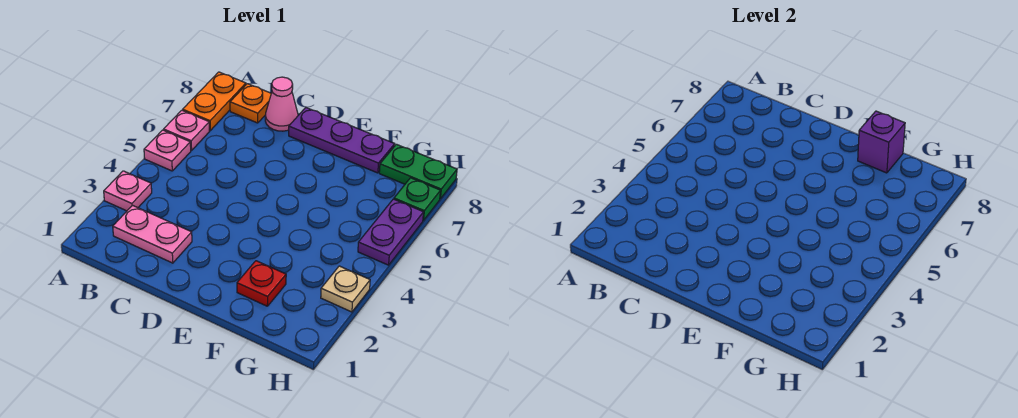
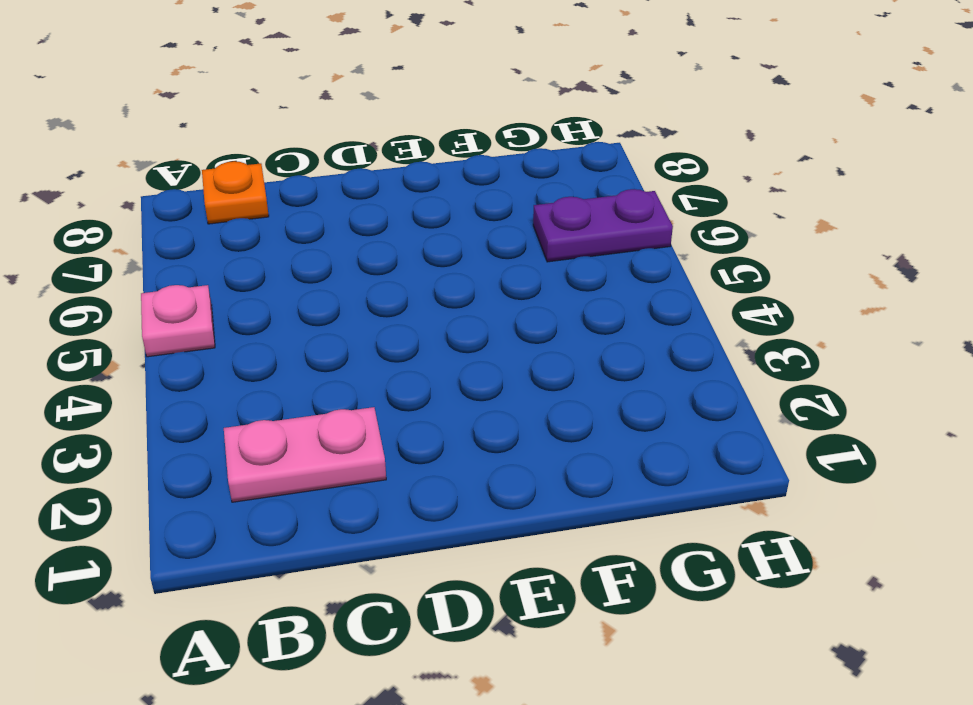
purple plate G6:H6 level 1 -> purple plate H5:H6 level 1
none -> pink plate A3 level 1
none -> pink plate A6 level 1
none -> orange plate A7:A8 level 1

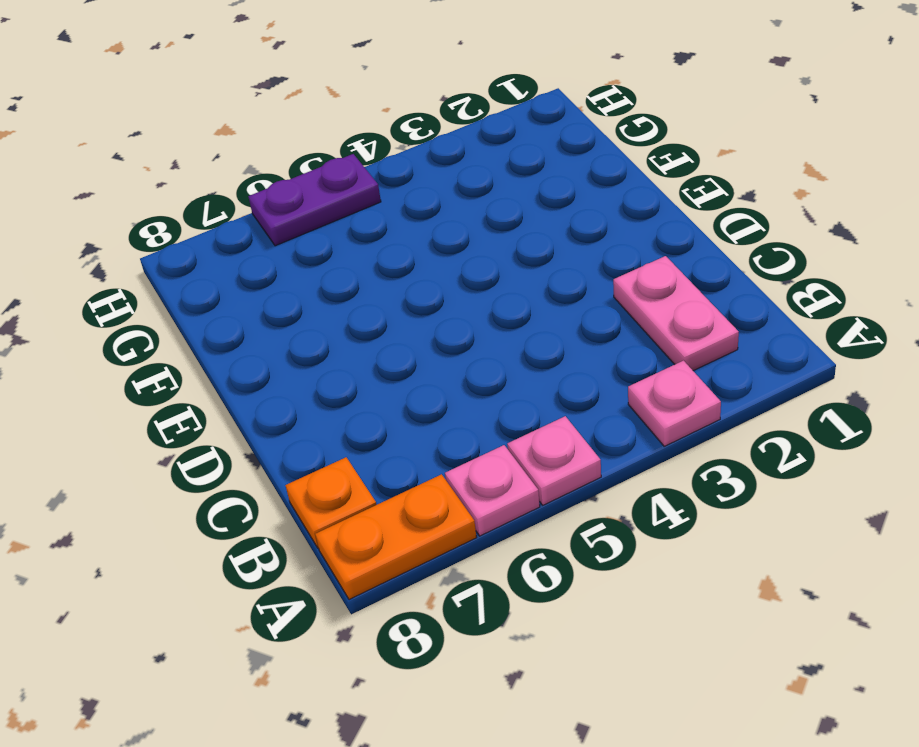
none -> pink cone C8 level 1
none -> purple plate D8:F8 level 1
none -> red plate F2 level 1

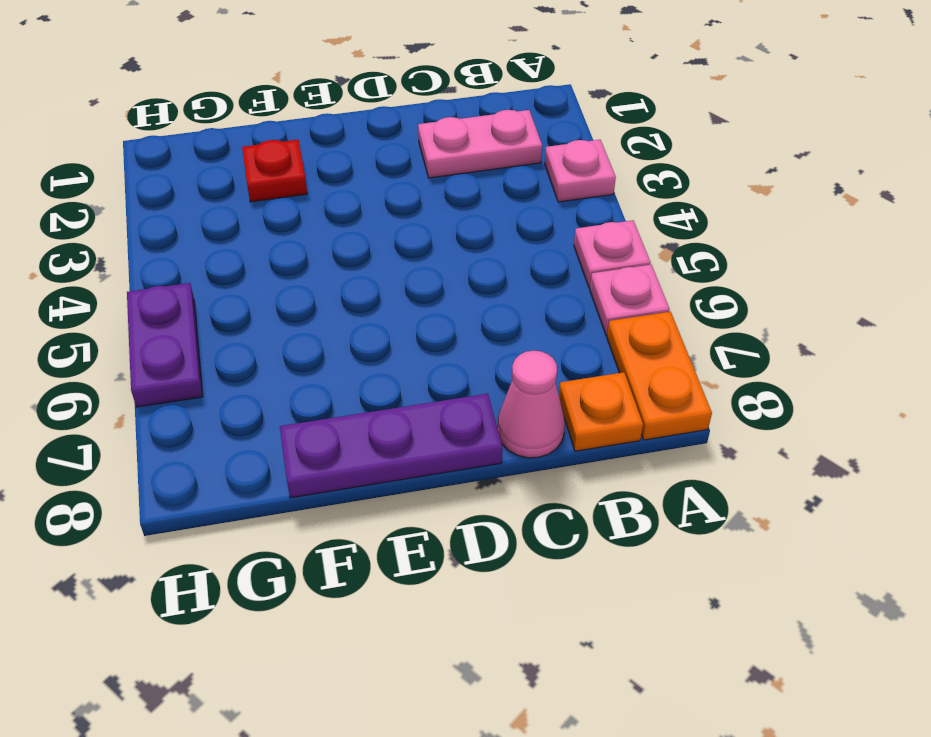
none -> green plate G8:H8 level 1
none -> tan plate H3 level 1
none -> green plate H7 level 1

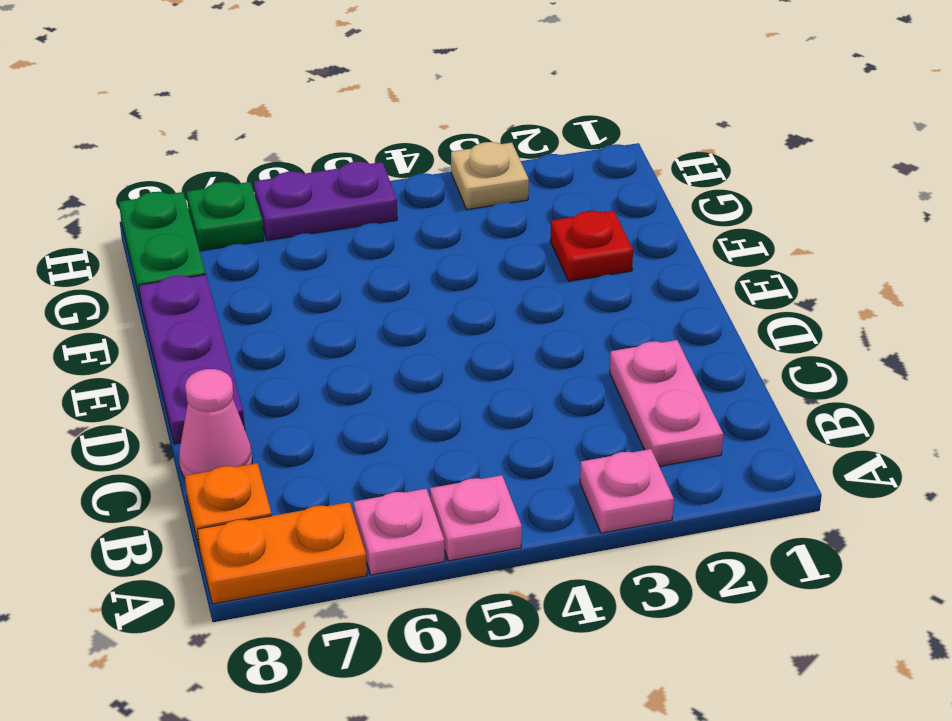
none -> purple brick F8 level 2

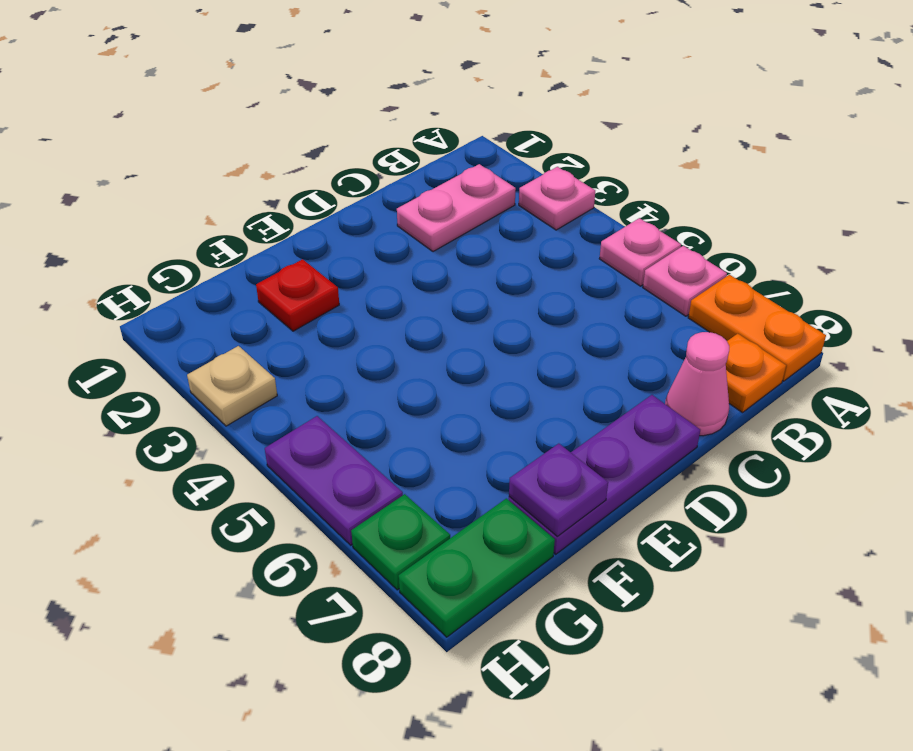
purple plate F8 level 2 -> purple brick F8 level 2

